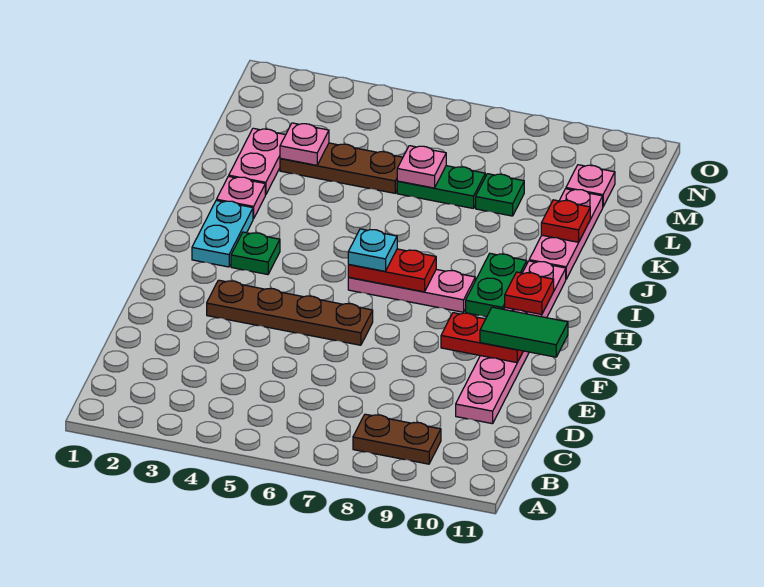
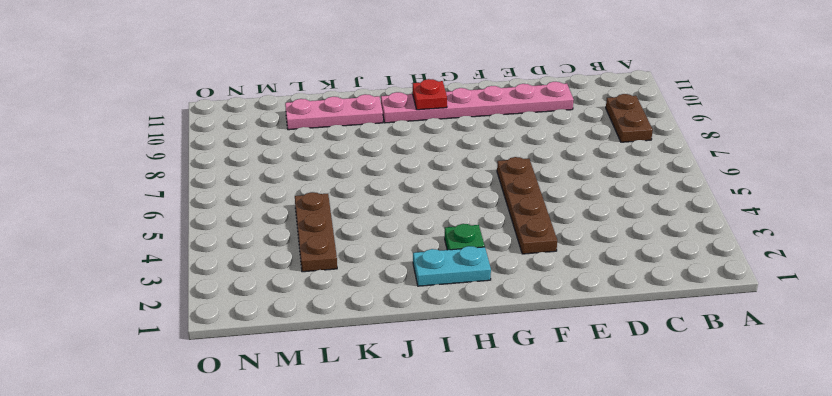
none -> pink plate H6:H8 level 1
none -> green plate H9:I9 level 1
none -> pink plate J2 level 1

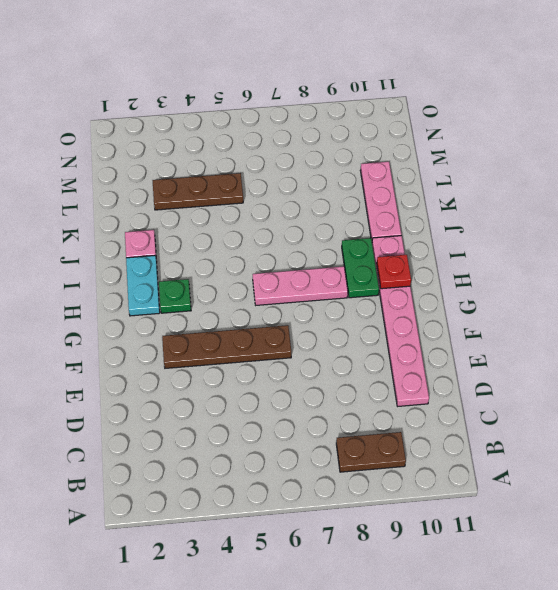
none -> pink plate K2:L2 level 1
none -> green plate L6:L7 level 1
none -> green plate L8 level 1

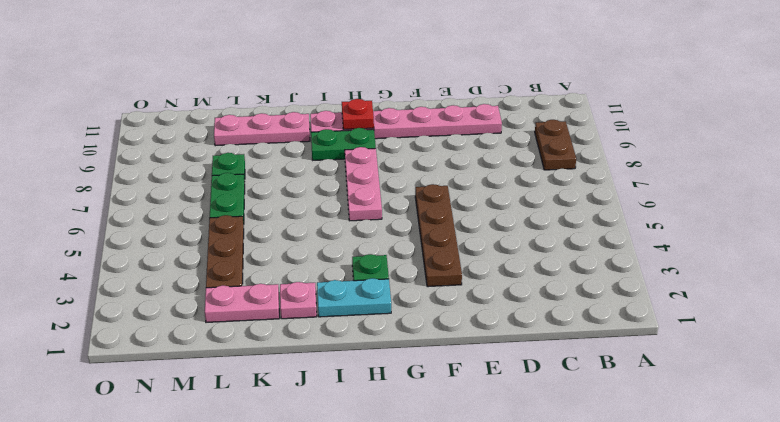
none -> pink plate M10 level 1
none -> red plate F9:F10 level 2
none -> red plate H6:H7 level 2

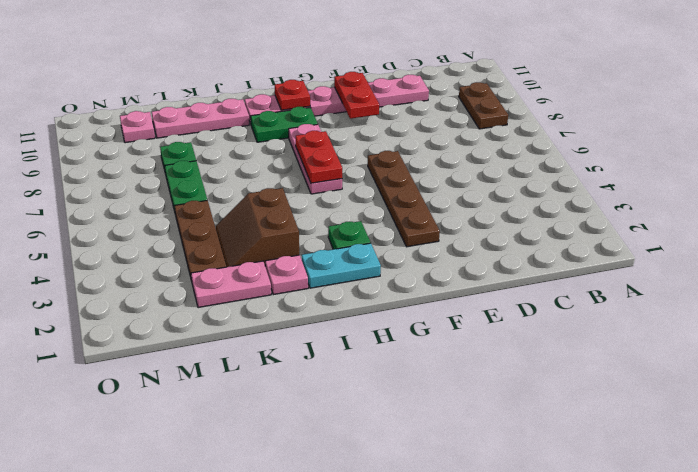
brown slope J3:K4 level 1 top J -> none
none -> red plate K10 level 2
none -> pink plate L3 level 2
none -> pink plate L6 level 2

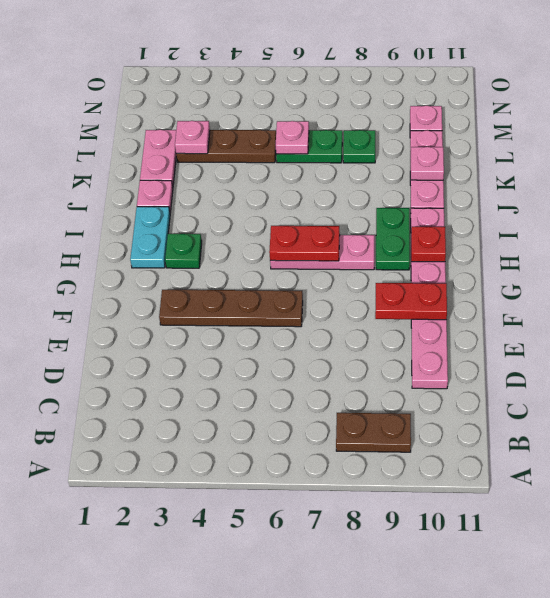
pink plate K10 level 2 -> red plate K10 level 2
none -> green tile F10:F11 level 3
none -> cyan plate H6 level 3

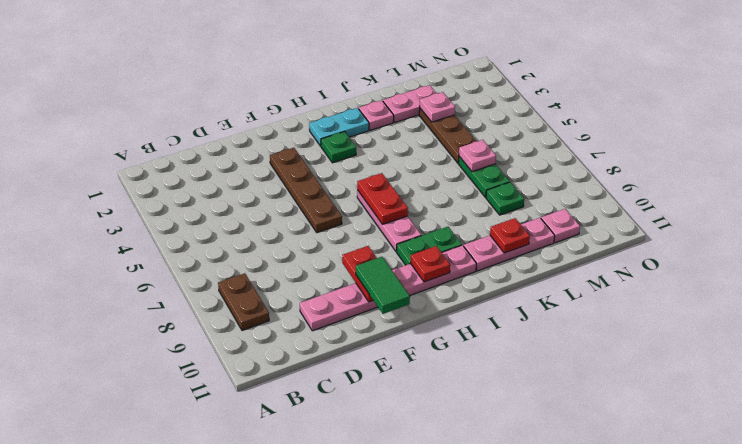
none -> cyan plate H6 level 3

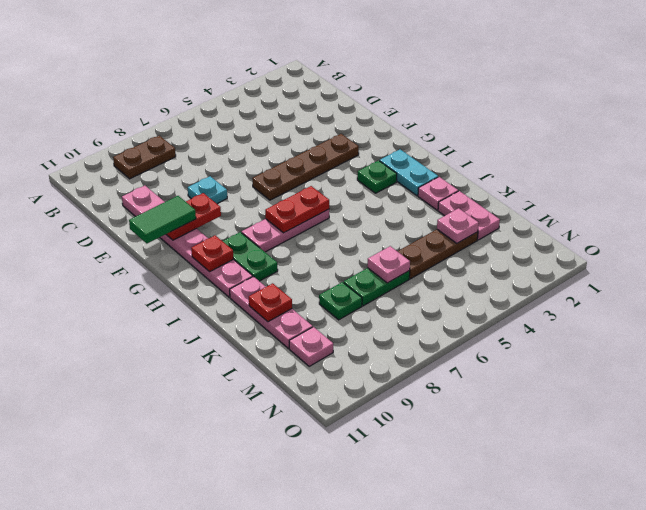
cyan plate E8 level 1 -> cyan plate H6 level 3

